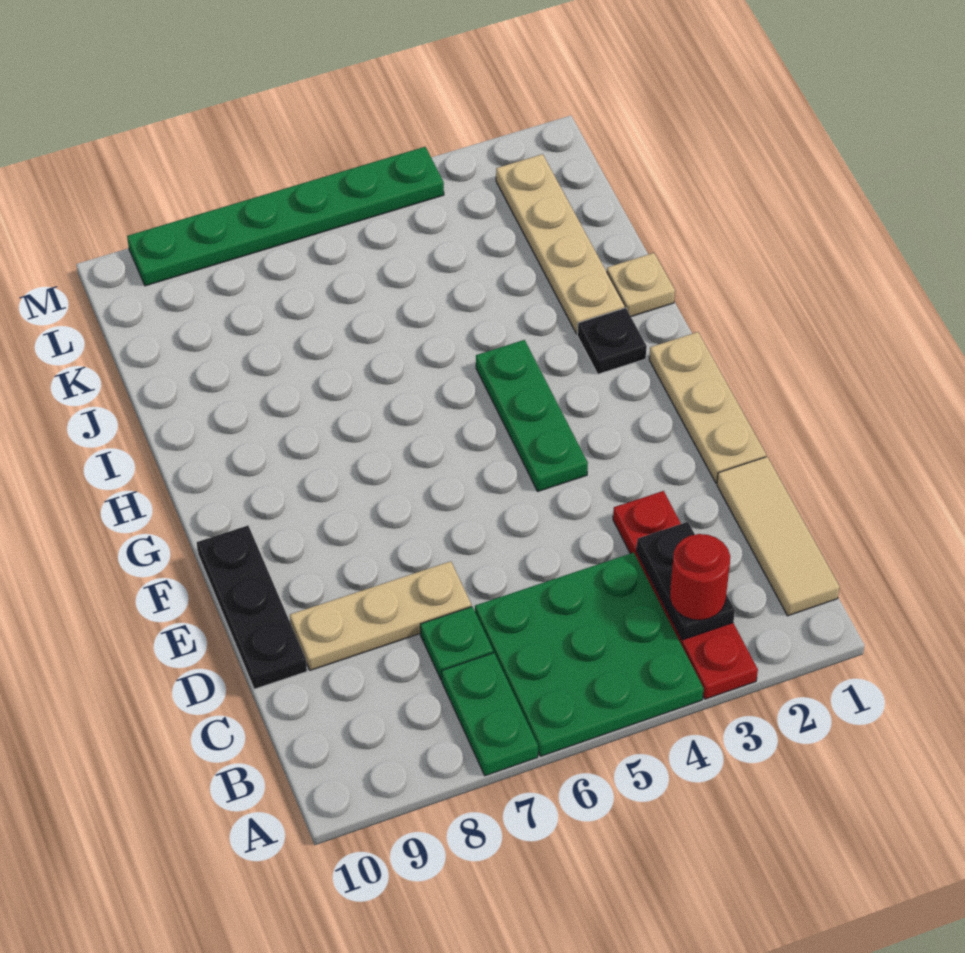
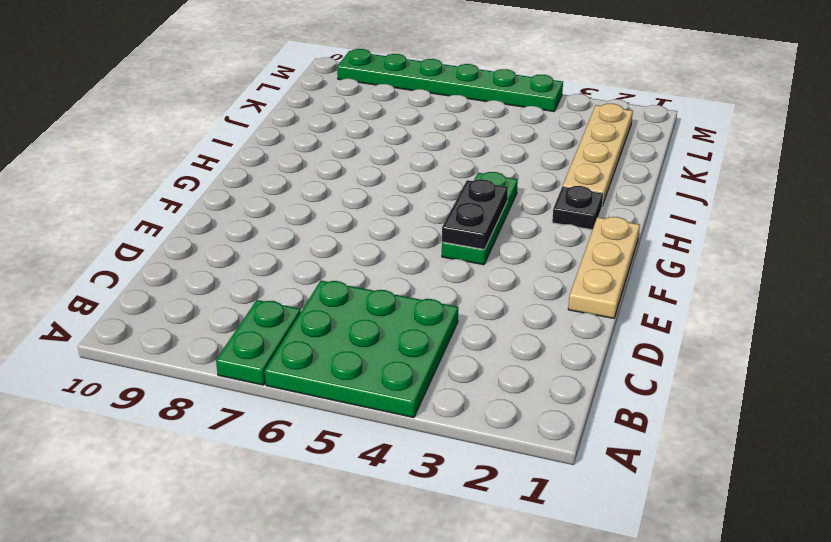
black plate F4:G4 level 2 -> black plate B3:C3 level 2
none -> red plate A3:D3 level 1
none -> tan tile B1:D1 level 1
none -> green plate C7 level 1

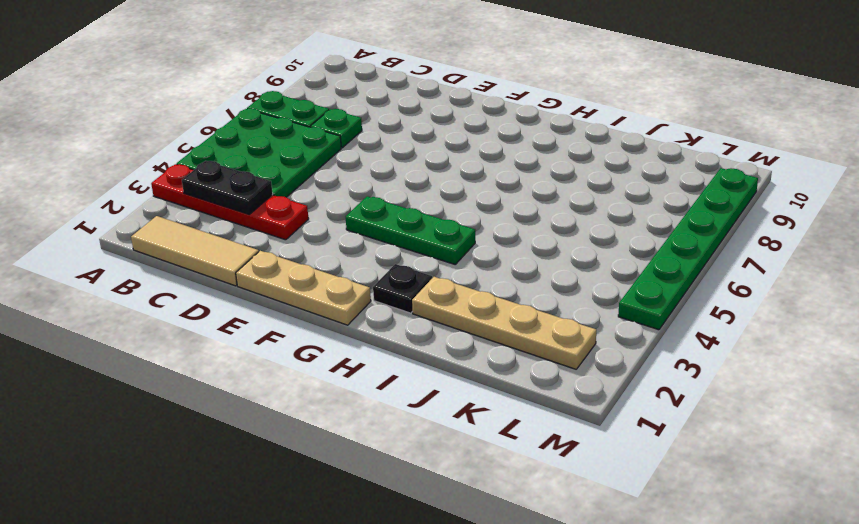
none -> tan plate D7:D9 level 1
none -> black plate D10:F10 level 1
none -> tan plate I1 level 1

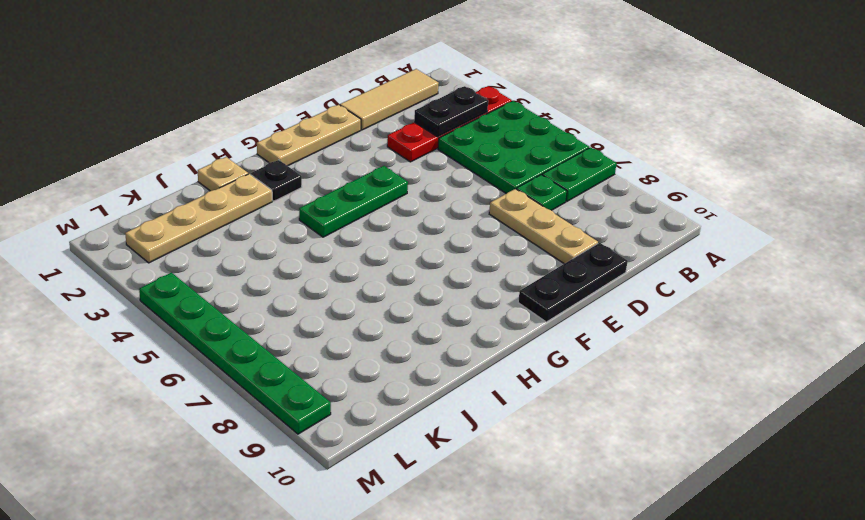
none -> red round brick B3 level 3

